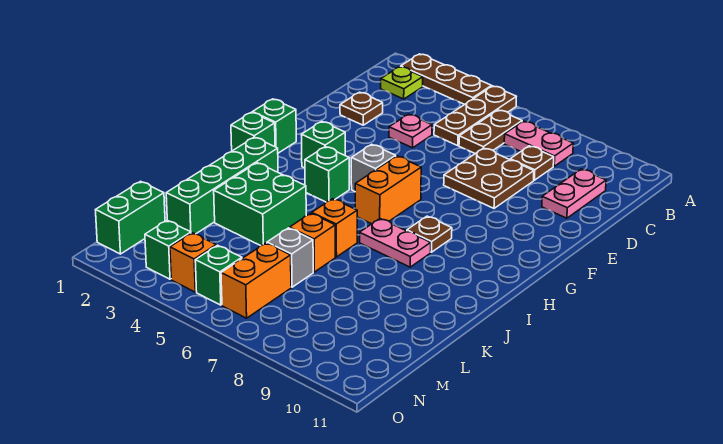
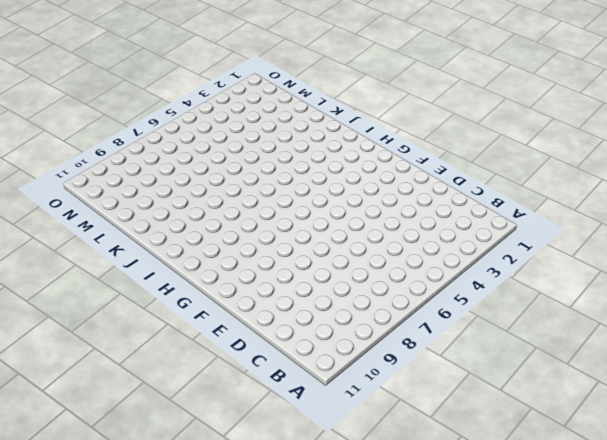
none -> brown plate A2:A4 level 1
none -> brown plate A5:C5 level 1
none -> lime plate B2 level 1

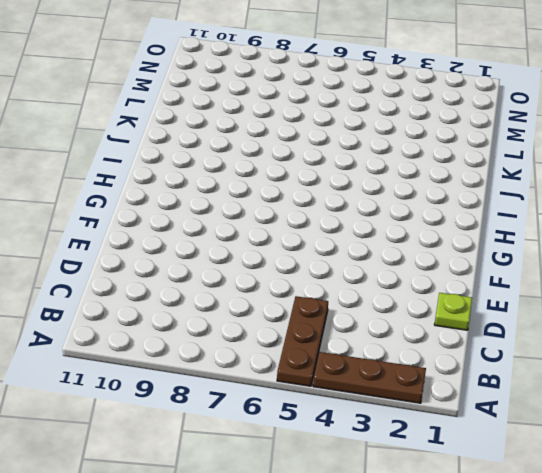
lime plate D1 level 1 -> lime plate B2 level 1
none -> brown plate B6:C6 level 1
none -> pink plate B7:B8 level 1
none -> brown plate C8 level 1

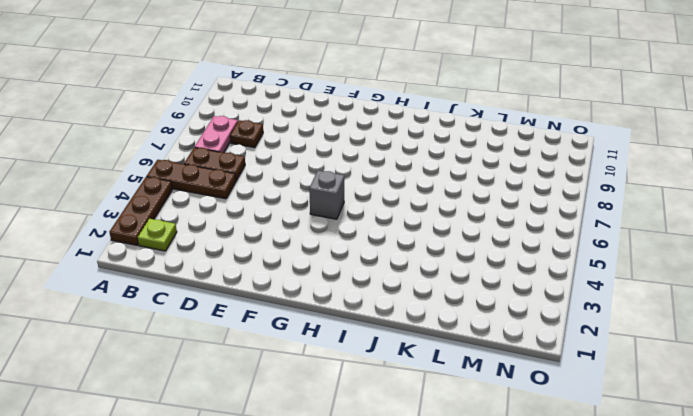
none -> pink plate C10:D10 level 1
none -> brown plate D2 level 1
none -> pink plate D4 level 1

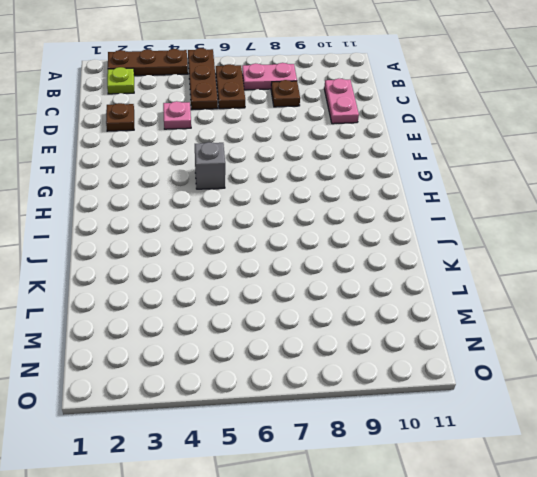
none -> brown plate D7:E8 level 1
none -> green brick G1 level 1
none -> green brick G3 level 1

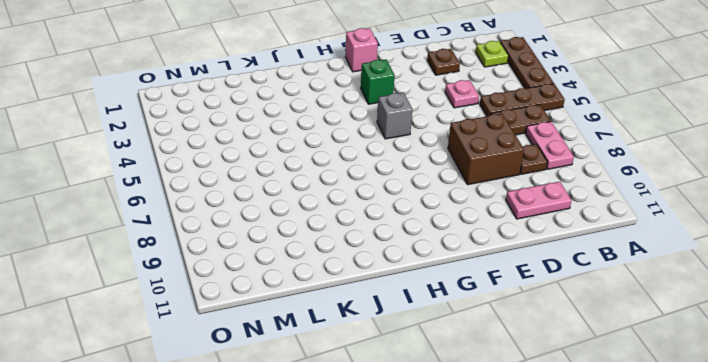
brown brick D7:E8 level 1 -> brown plate D7:E8 level 1
pink brick G1 level 1 -> green brick G1 level 1
none -> orange brick G6:H6 level 1
none -> green brick H1 level 1
none -> green brick H4 level 1

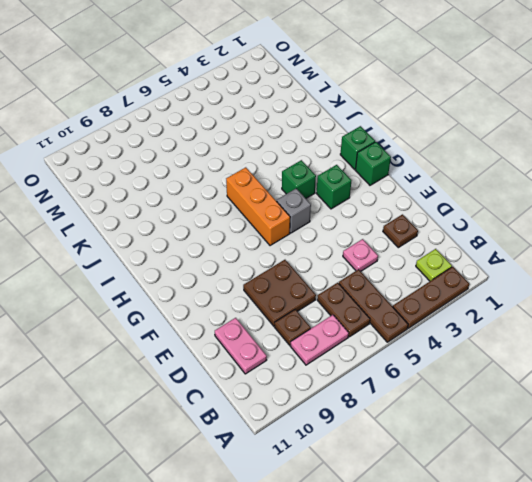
orange brick G6:I6 level 1 -> orange brick G6:H6 level 1
none -> brown plate H8 level 1
none -> green brick I2:L2 level 1
none -> pink plate I7:I8 level 1

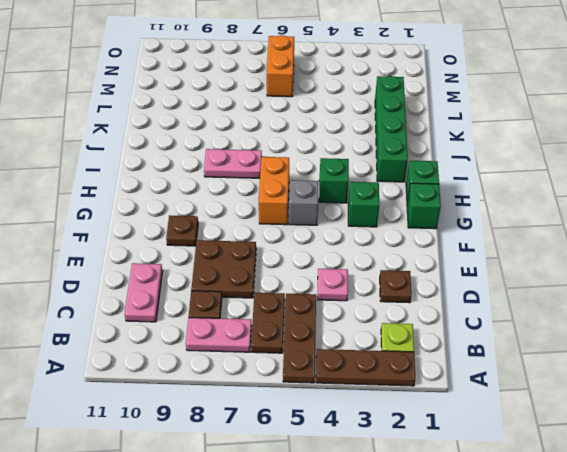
brown plate F9 level 1 -> brown plate H8 level 1
none -> green brick J3:K4 level 1
none -> orange brick J6 level 1
none -> orange brick K6 level 1

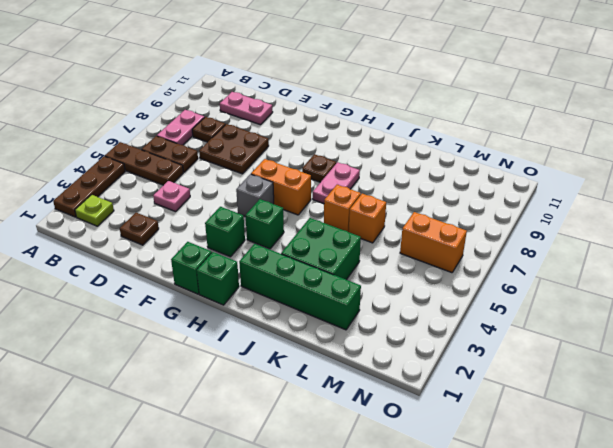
none -> grey brick L6 level 1
none -> green brick M1:N1 level 1
none -> green brick N3 level 1

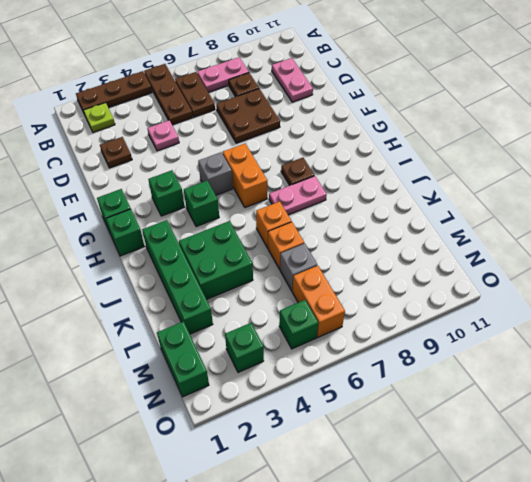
none -> orange brick N4 level 1

